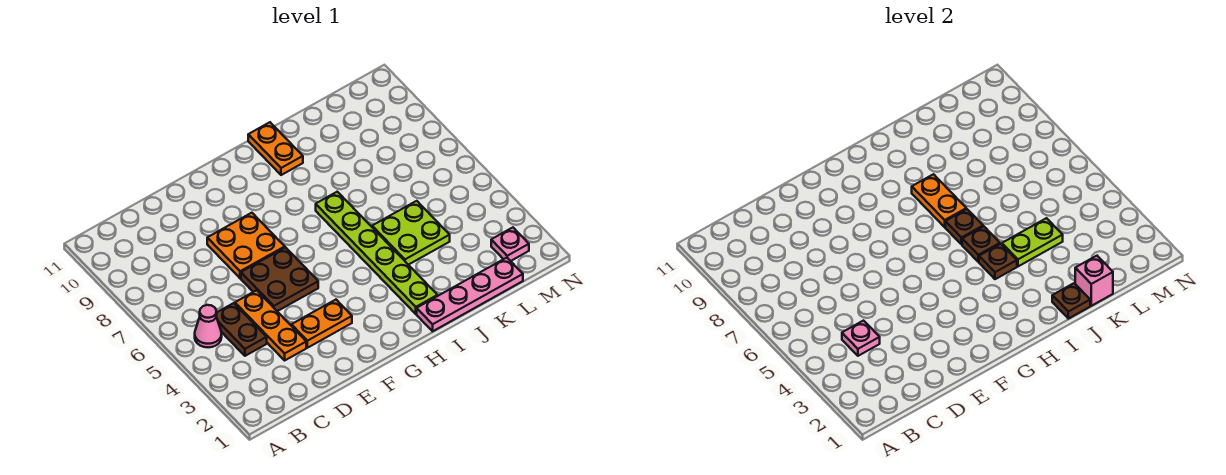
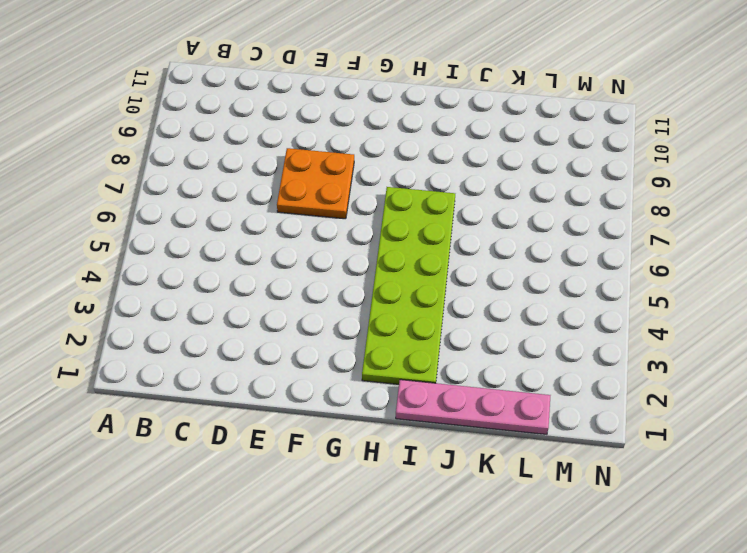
lime plate H2:I7 level 1 -> lime plate I2:I7 level 1
none -> pink cone B5 level 1
none -> brown plate C4:C5 level 1
none -> orange plate D3:D5 level 1

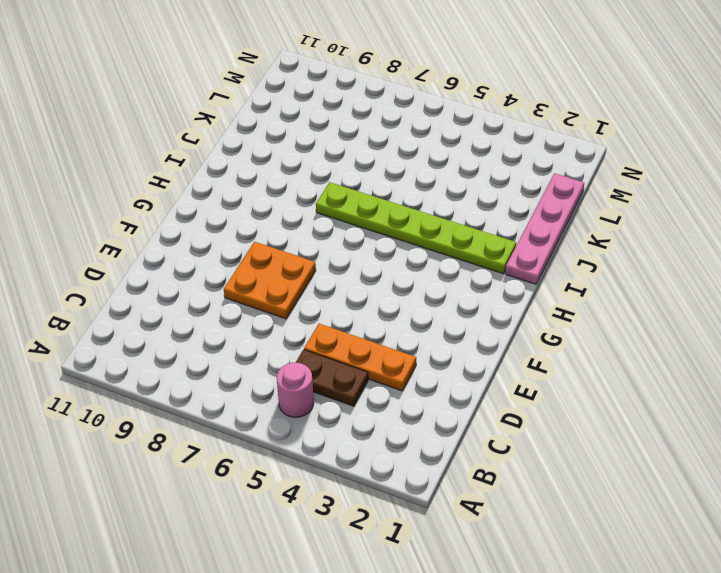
pink round brick B5 level 1 -> pink cone B5 level 1
none -> orange plate E3:F3 level 1
none -> brown plate E5:F6 level 1
none -> orange plate I10:I11 level 1

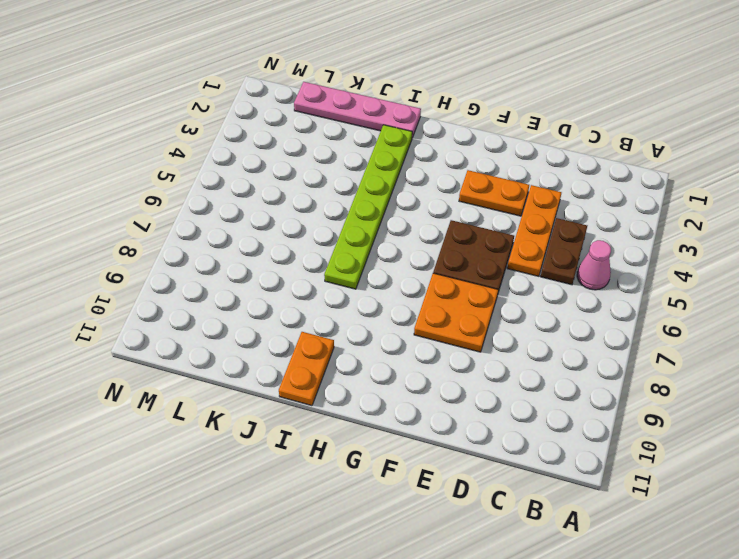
none -> lime plate J4:K5 level 1
none -> pink plate M2 level 1
none -> pink plate C4 level 2

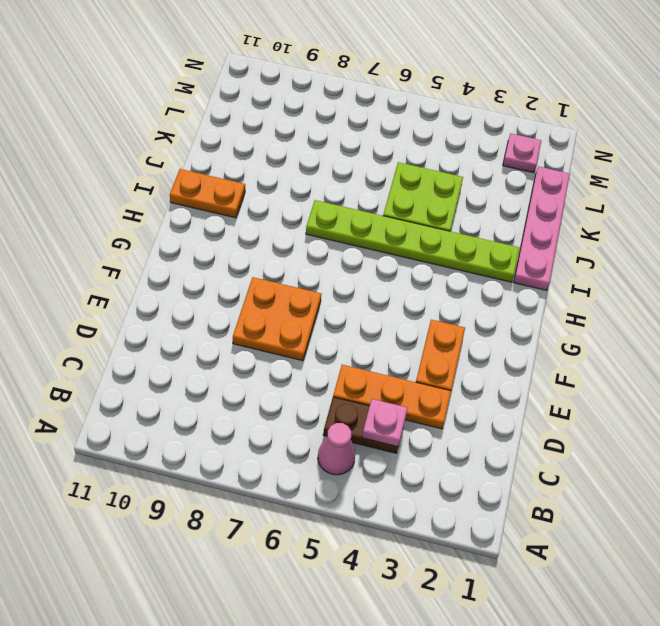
none -> brown plate E5:F6 level 1
none -> brown plate I4 level 2
none -> brown plate I5 level 2

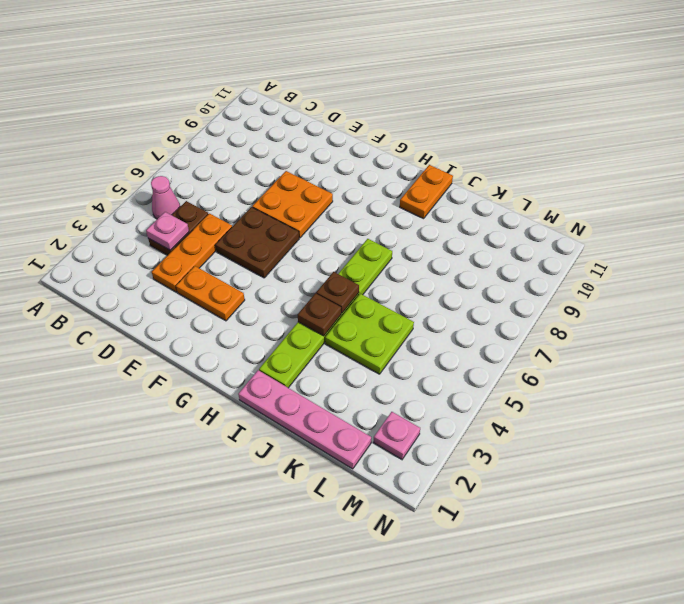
none -> brown plate I6 level 2
none -> orange plate I7:I8 level 2
none -> brown plate J1 level 2

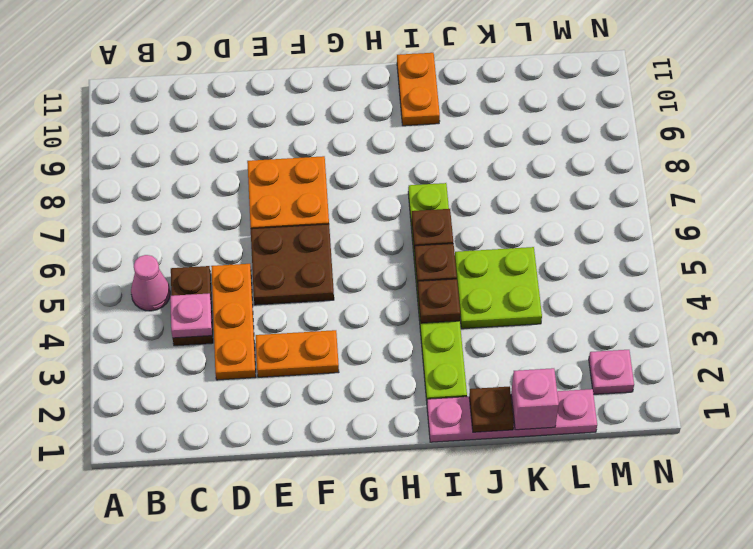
none -> orange plate I7:I8 level 2
none -> lime plate J4:K4 level 2

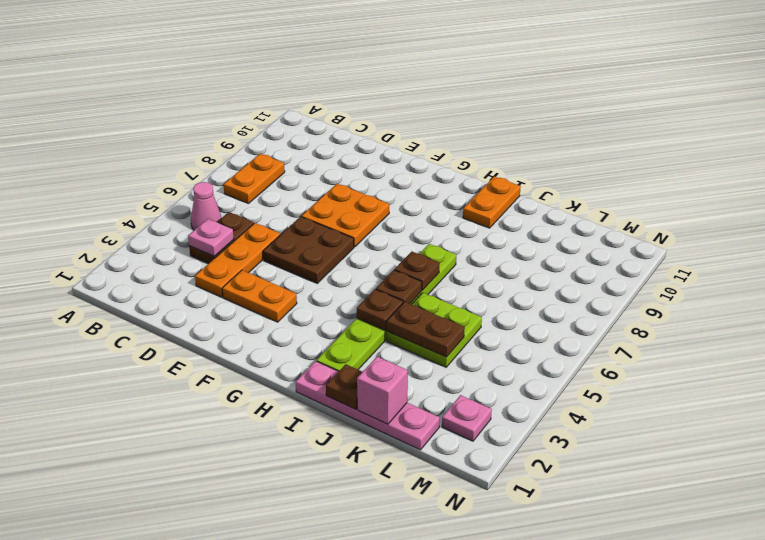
orange plate B7:B8 level 1 -> orange plate I7:I8 level 2
brown plate J4:K4 level 2 -> lime plate J4:K4 level 2

